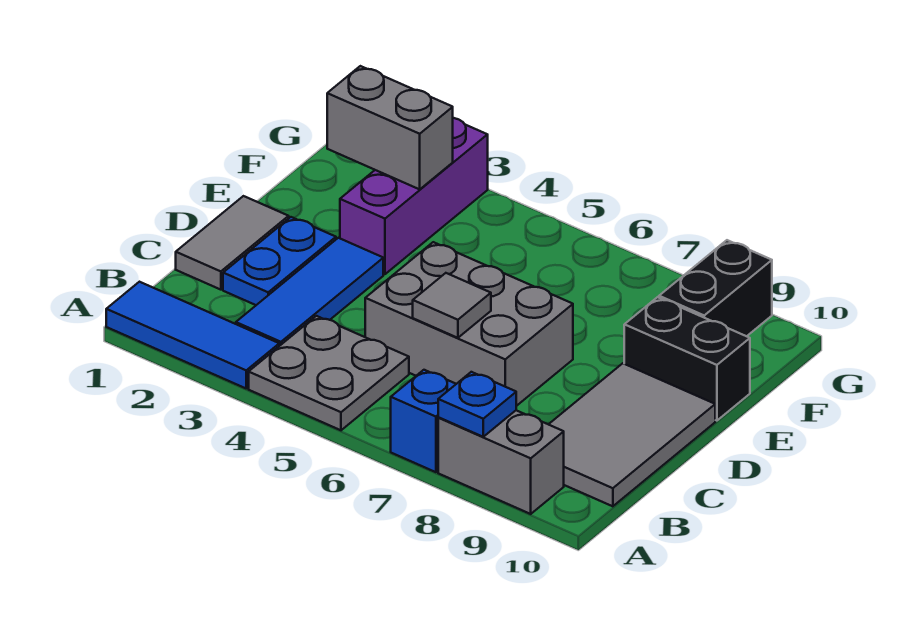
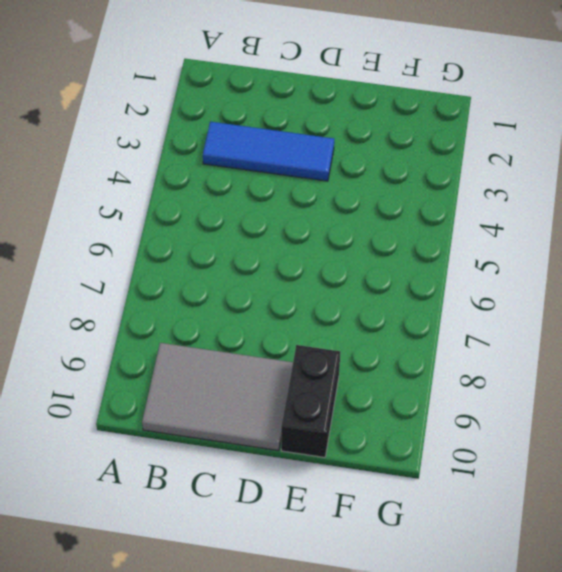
none -> blue tile A1:A3 level 1
none -> grey plate A4:B5 level 1
none -> blue brick A7 level 1

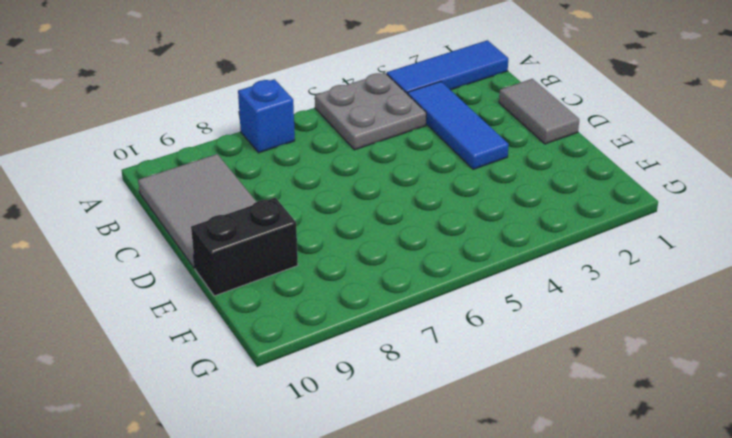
none -> grey brick A8:A9 level 1
none -> blue plate C2:D2 level 1
none -> grey brick C5:D7 level 1

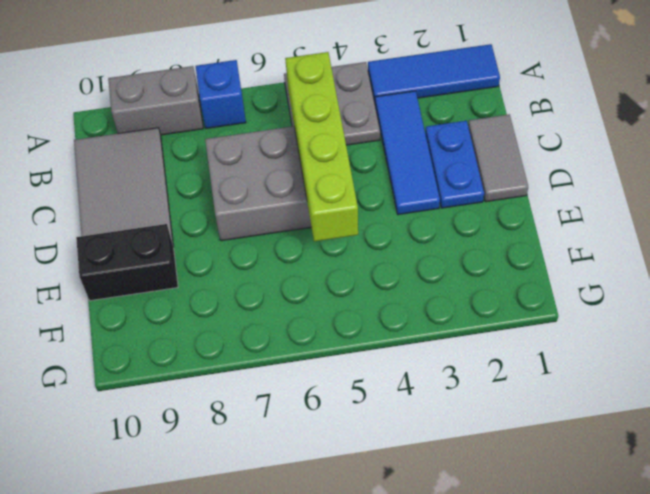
lime brick B5:E5 level 2 -> none
none -> purple brick E3:G3 level 1
none -> black brick F9:G9 level 1
none -> blue plate A8 level 2

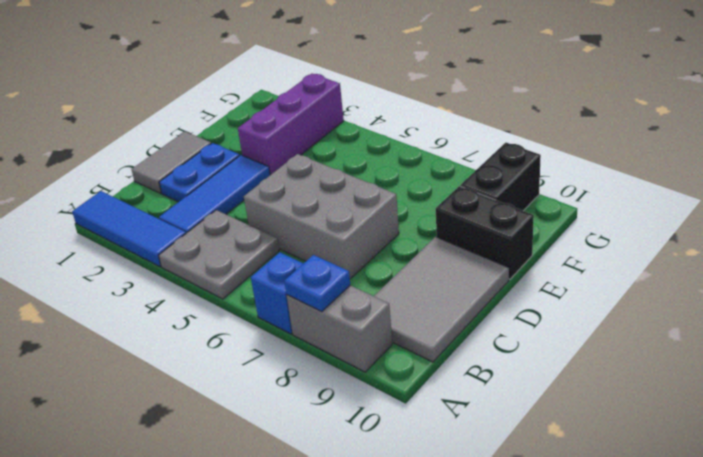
none -> grey tile C6 level 2
none -> grey brick F2:F3 level 2

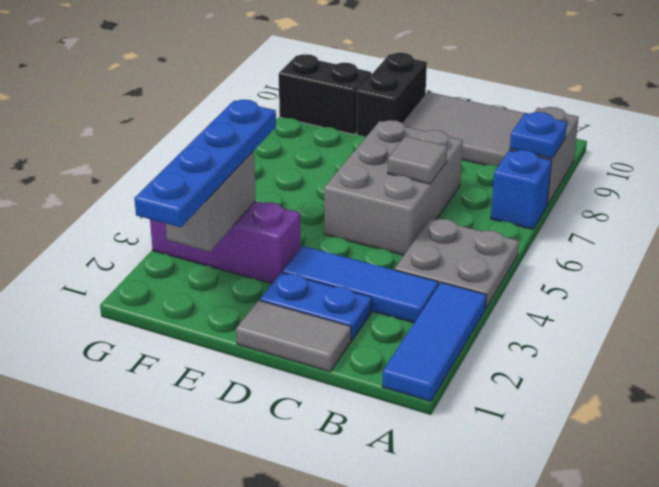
blue plate F1:F4 level 3 -> none

